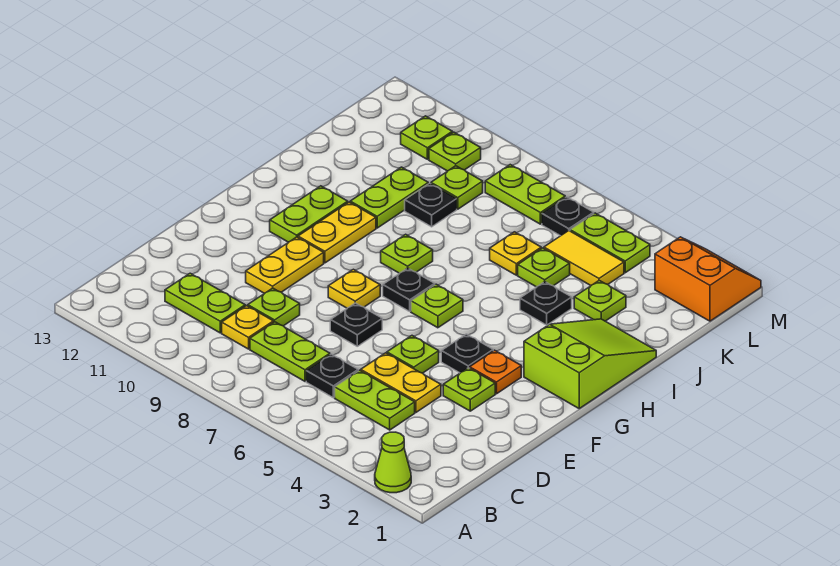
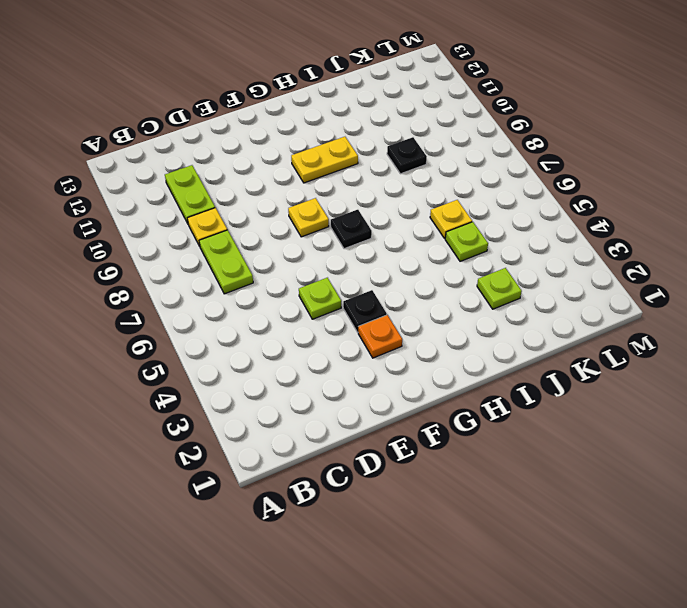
none -> lime cone A2 level 1
none -> lime plate C4:C5 level 1
none -> black plate C6 level 1
none -> yellow plate D4:D5 level 1

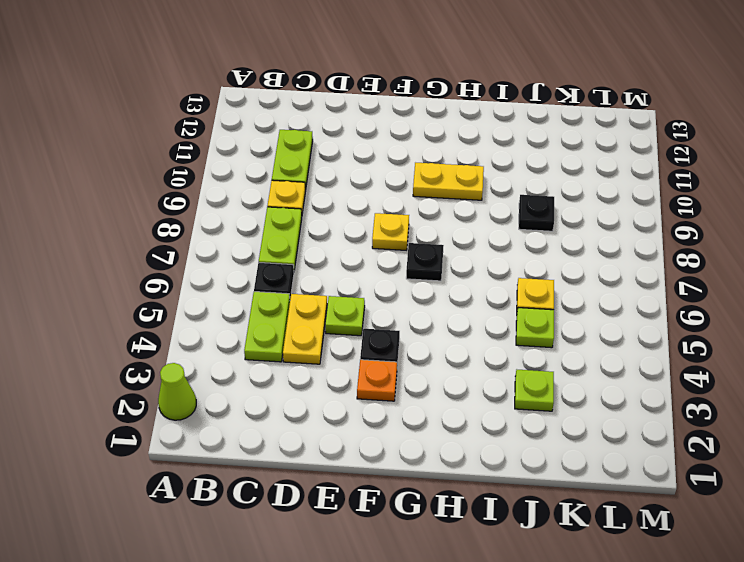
none -> lime plate D9 level 1
none -> lime plate E3 level 1
none -> black plate E7 level 1
none -> yellow plate E10:F10 level 1

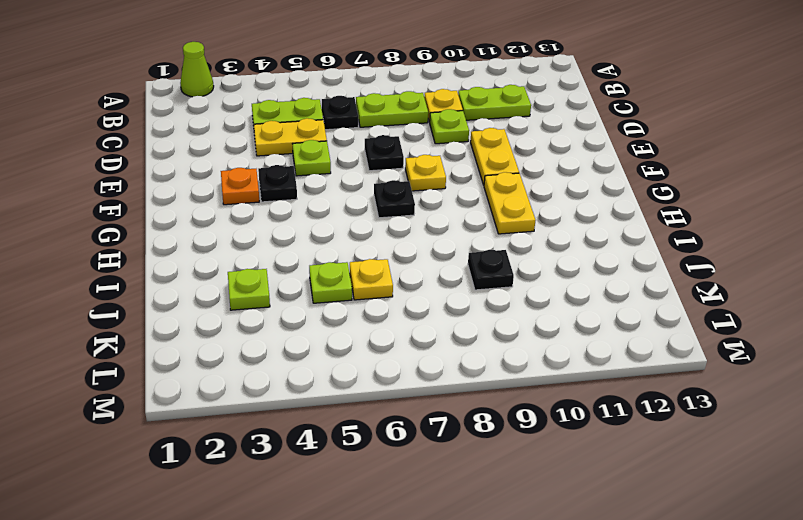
none -> lime plate E3 level 1
none -> lime slope G1:I2 level 1 top G
none -> lime plate G6 level 1
none -> lime plate G11:H11 level 1

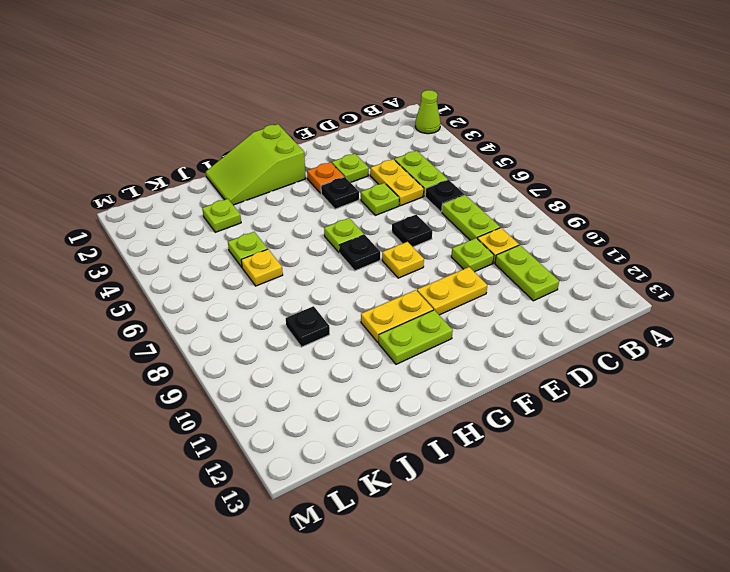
none -> lime plate H8 level 1
none -> black plate I4 level 1
none -> lime plate I10:J10 level 1
none -> yellow tile K4:K5 level 1

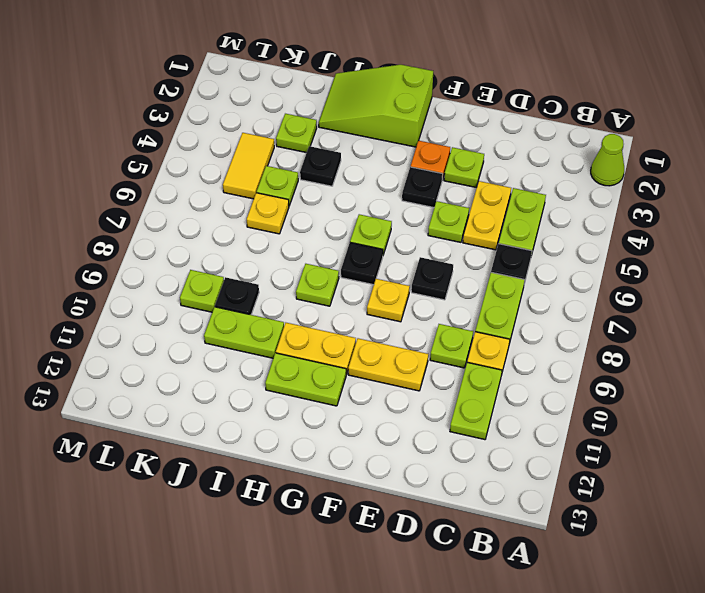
none -> orange slope L1:M2 level 1 top L
none -> lime plate L4:L5 level 1
none -> black plate L6 level 1
none -> lime plate L7:L8 level 1

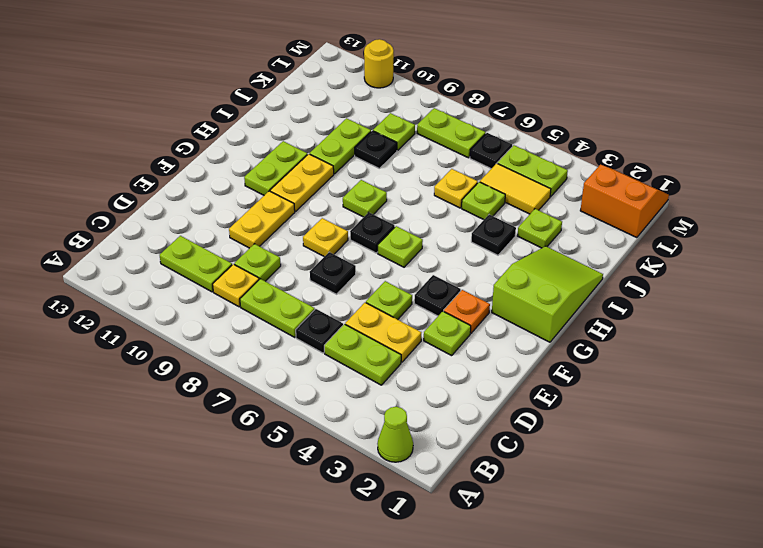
yellow round brick M11 level 1 -> none
none -> lime plate L10 level 1
none -> lime plate L11 level 1

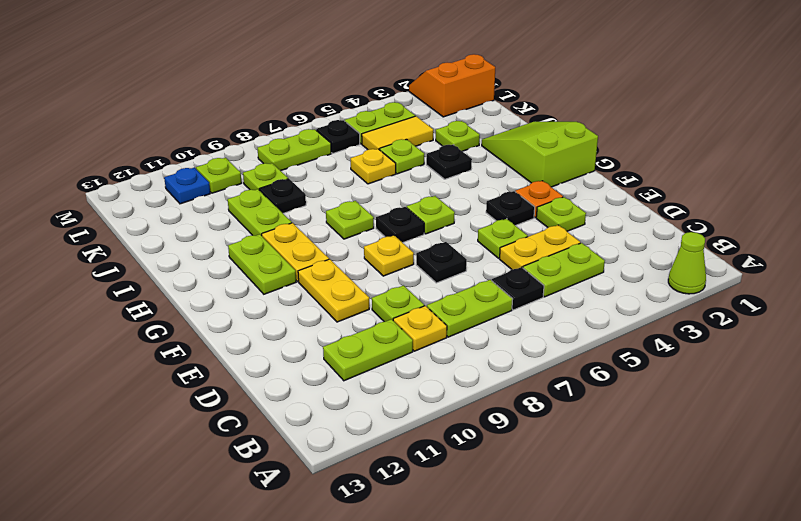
blue plate L11 level 1 -> lime plate L11 level 1

